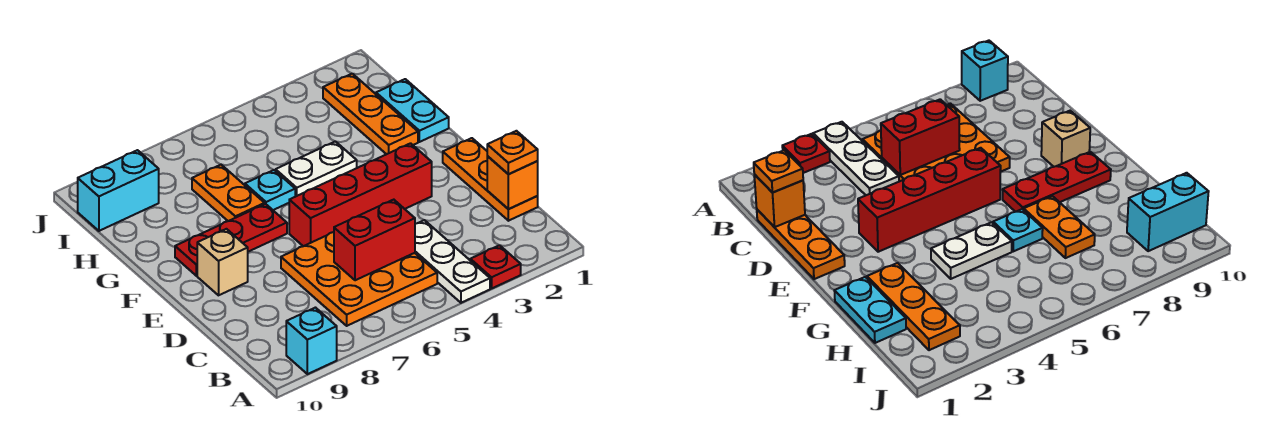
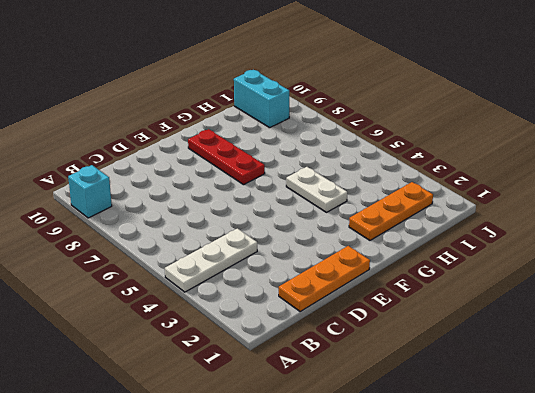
none -> red plate A3 level 1
none -> orange plate B5:D7 level 1
none -> red brick E3:E6 level 1

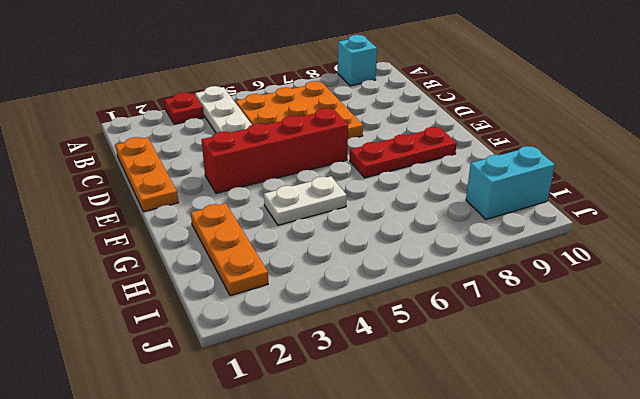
none -> tan brick E9 level 1
none -> cyan plate G1:H1 level 1
none -> cyan plate G6 level 1

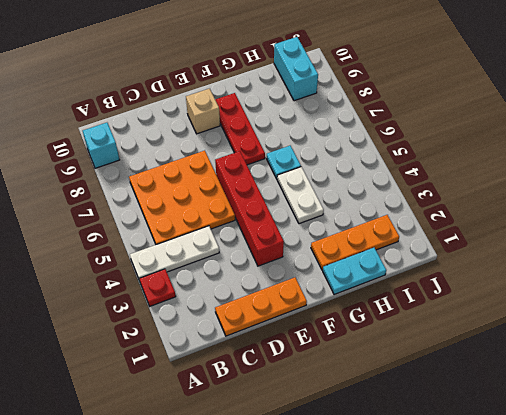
none -> orange plate G7:H7 level 1
none -> orange brick C1 level 2
none -> red brick C5:C6 level 2

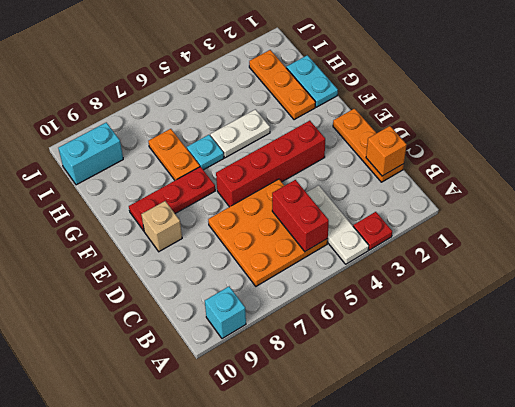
red brick B5:C5 level 2 -> red brick C5:C6 level 2
none -> orange plate C1 level 3

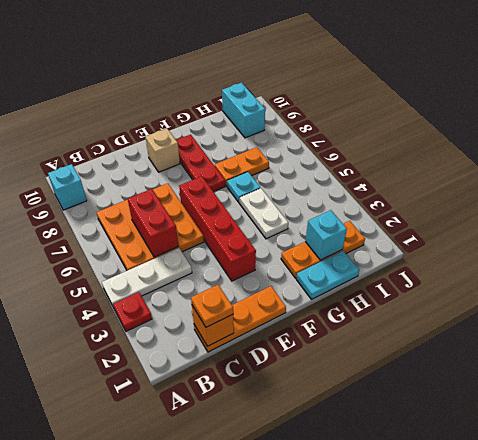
cyan brick H2 level 2 -> none

